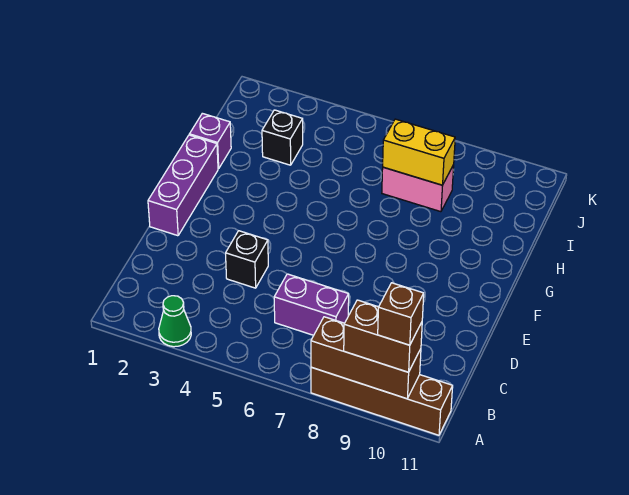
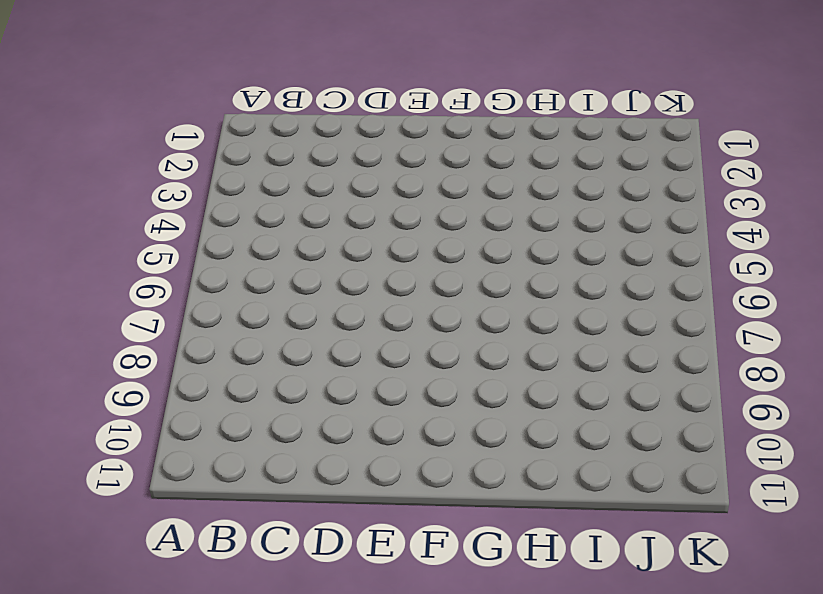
none -> green cone A3 level 1
none -> brown brick A8:A11 level 1
none -> purple brick C6:C7 level 1

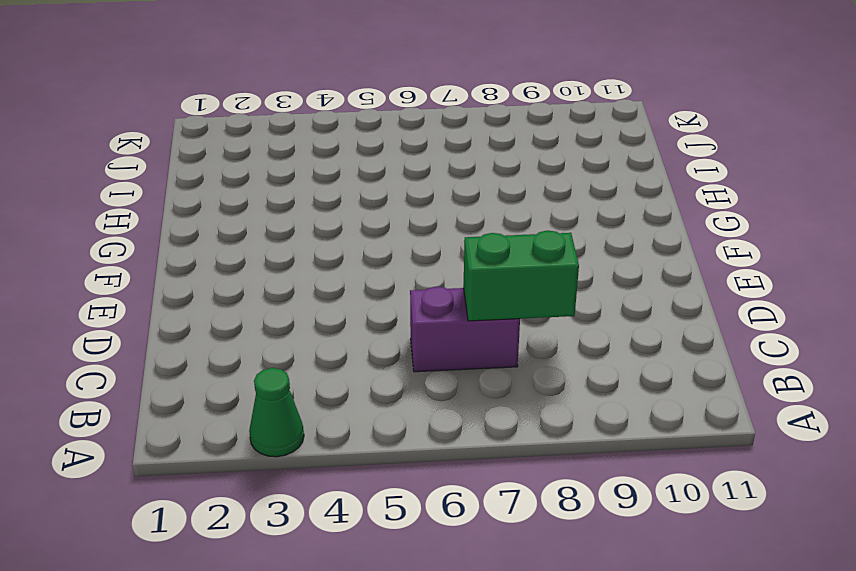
green brick C7:C8 level 2 -> none
none -> brown brick A8:A11 level 1
none -> black brick D4 level 1
none -> purple brick E1:G1 level 1

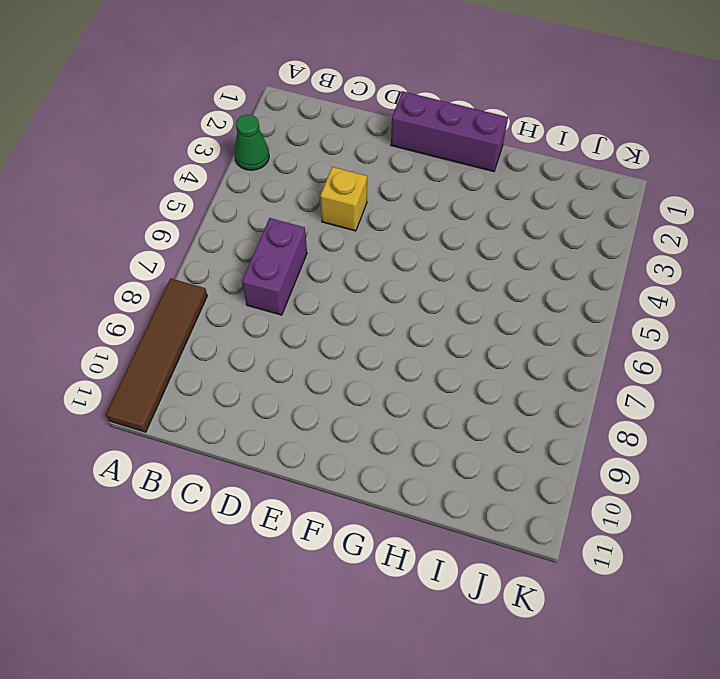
brown tile A8:A11 level 1 -> brown brick A8:A11 level 1
yellow brick D4 level 1 -> black brick D4 level 1
none -> purple brick H1 level 1
none -> black brick I3 level 1
none -> pink brick I7:I8 level 1

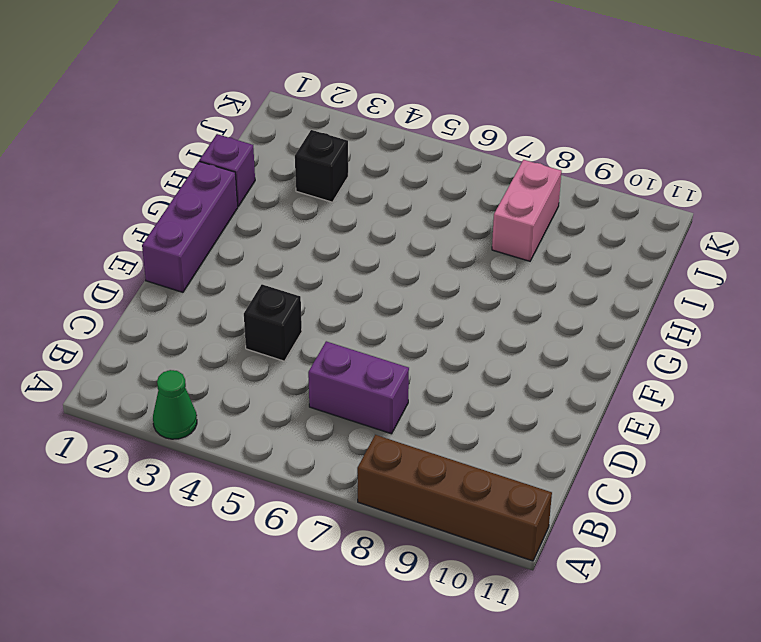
pink brick I8:J8 level 1 -> pink brick I7:I8 level 1
none -> brown brick A8:A10 level 2
none -> yellow brick I7:I8 level 2
none -> brown brick A9:A10 level 3

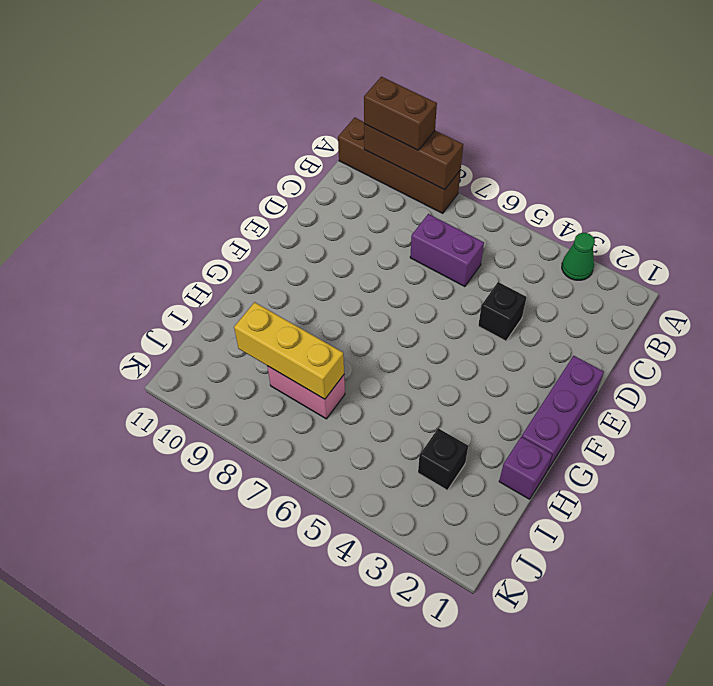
yellow brick I7:I9 level 2 -> yellow brick I7:I8 level 2
none -> brown brick A10 level 4

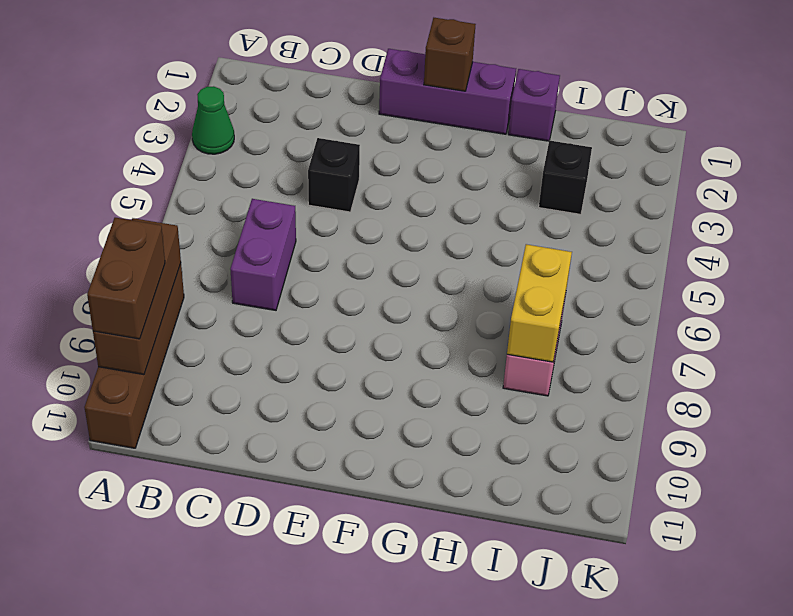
brown brick F1 level 2 -> brown brick A10 level 4

